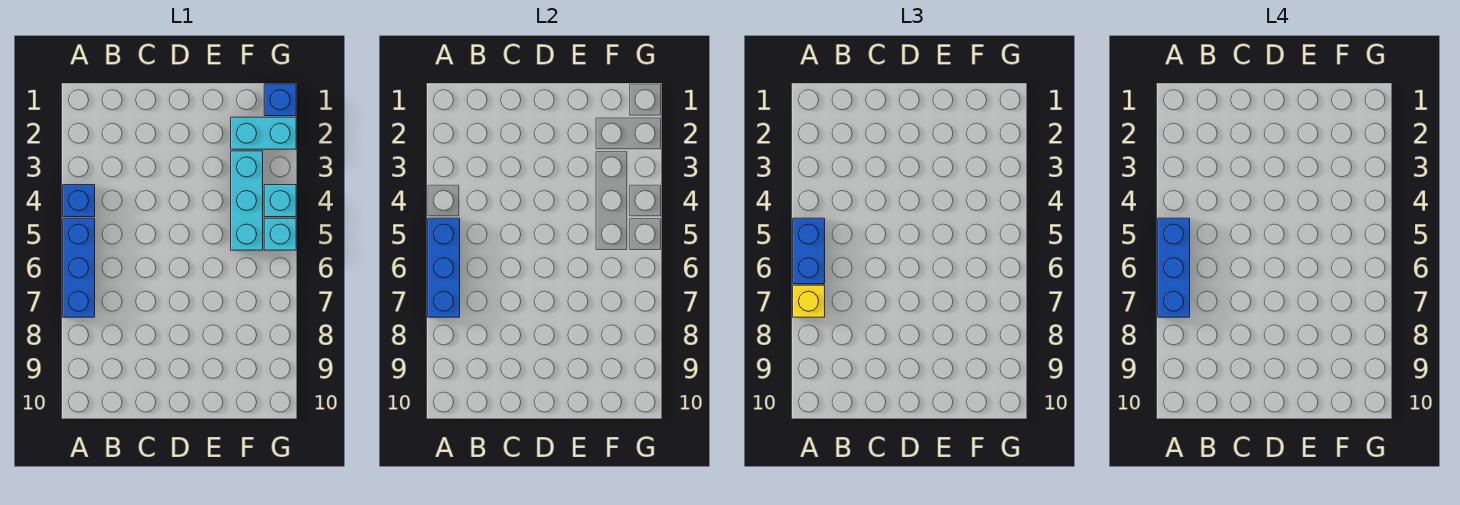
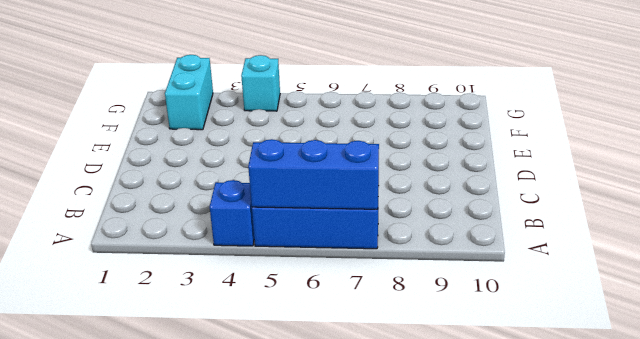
none -> cyan brick F3:F5 level 1
none -> blue brick G1 level 1

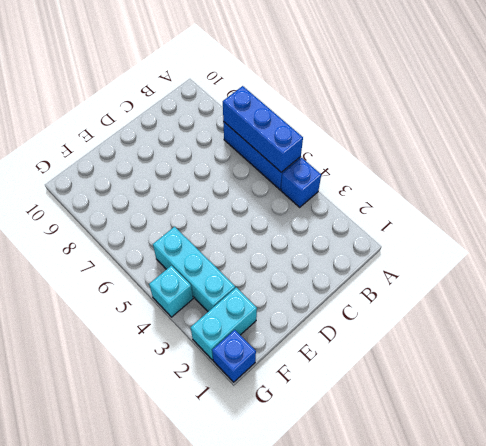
none -> cyan brick G5 level 1
none -> blue brick A5:A6 level 3

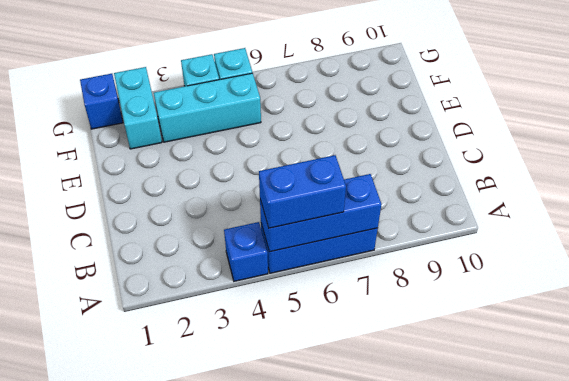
none -> yellow brick A7 level 3
none -> blue brick A5:A7 level 4

